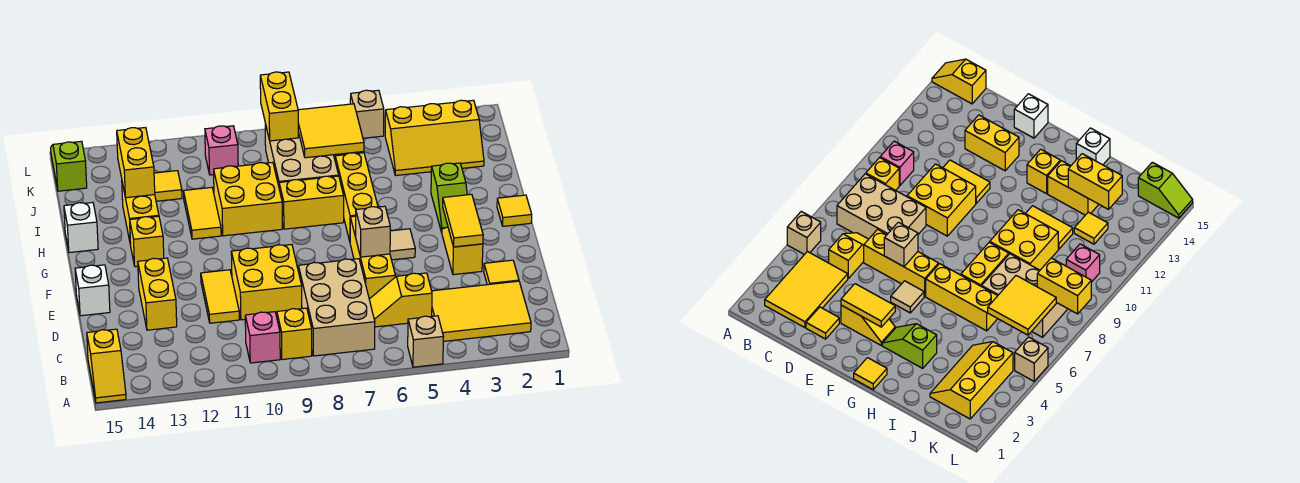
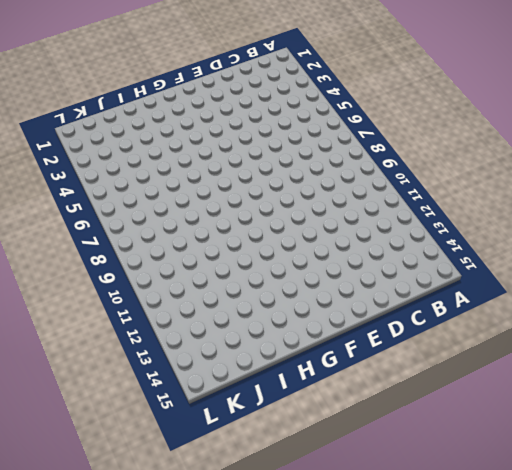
none -> tan brick A5 level 1
none -> yellow slope A15:B15 level 1 top B
none -> yellow tile B2:C4 level 1
none -> tan brick B7:D8 level 1

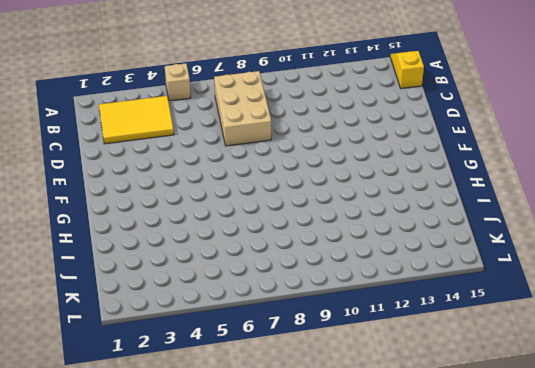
none -> yellow brick B9 level 1
none -> pink brick B10 level 1
none -> yellow slope C5:C6 level 1 top 5
none -> yellow tile D2 level 1

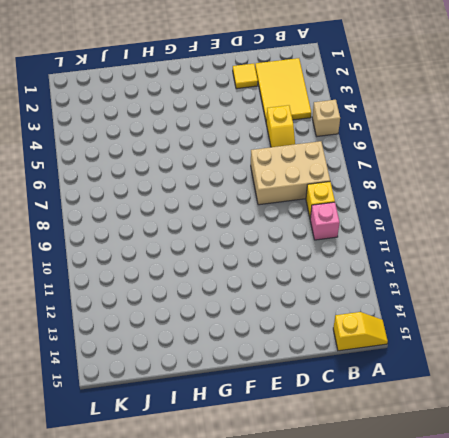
none -> yellow brick D6:F6 level 1
none -> yellow brick D9:E10 level 1
none -> yellow tile D11:E11 level 1
none -> yellow brick D13:E13 level 1

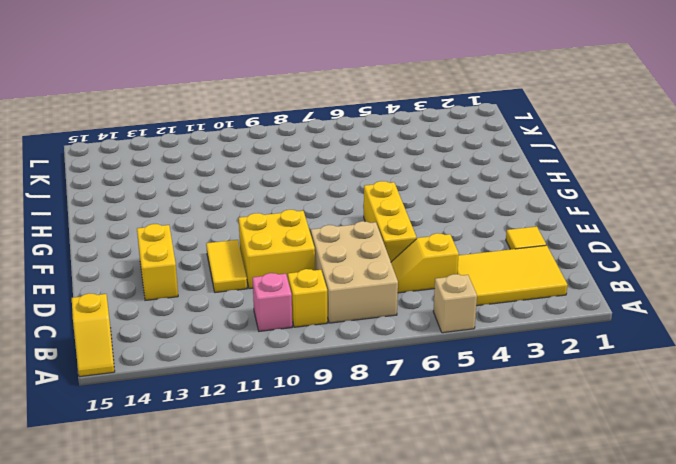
none -> yellow slope E3:F3 level 1 top E
none -> white brick E15 level 1
none -> tan tile F5 level 1
none -> yellow tile G1 level 1

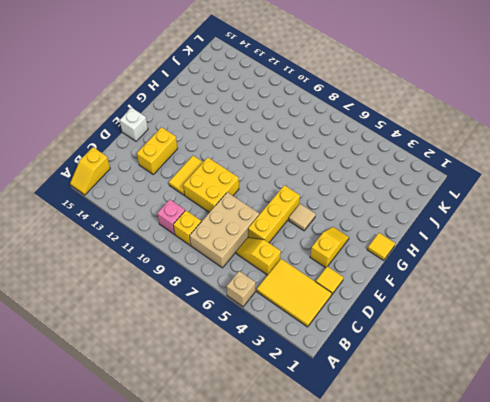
none -> lime slope G3:H3 level 1 top H
none -> yellow brick G6:I6 level 1
none -> yellow brick G13 level 1
none -> yellow brick H7:H8 level 1

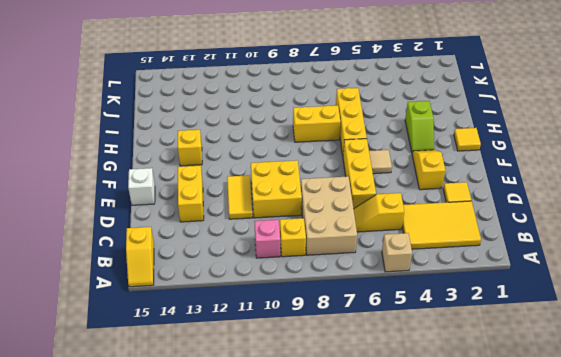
none -> yellow brick H9:I10 level 1
none -> yellow tile H11:I11 level 1
none -> yellow brick H13:I13 level 1
none -> white brick H15 level 1

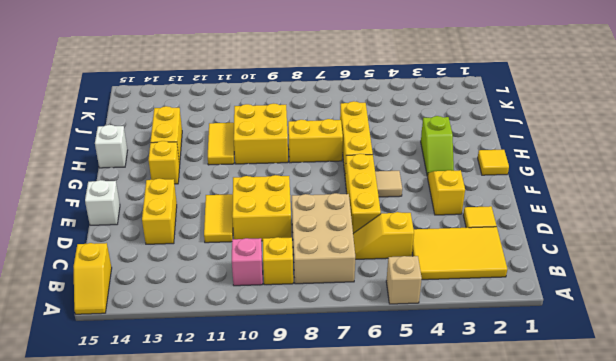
none -> tan brick I7:K8 level 1
none -> yellow slope J2:K4 level 1 top K
none -> yellow tile J12 level 1
none -> pink brick K10 level 1

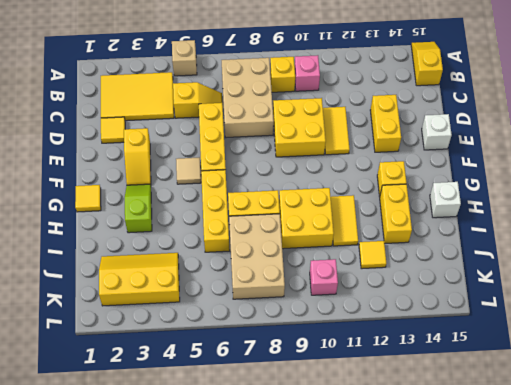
none -> lime slope K15:L15 level 1 top K
none -> tan brick L5 level 1
none -> yellow tile E3:F3 level 2
none -> tan brick E6 level 2

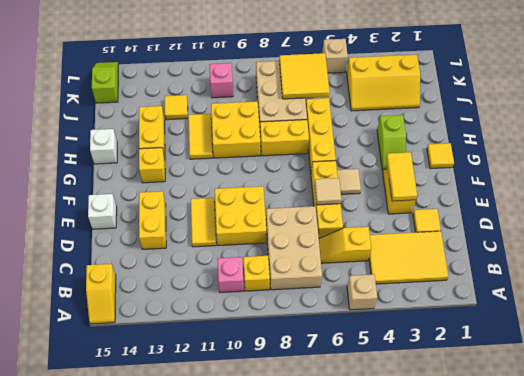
tan tile E6 level 2 -> tan brick E6 level 2
none -> yellow brick I13:J13 level 2
none -> yellow brick K8:L8 level 2

